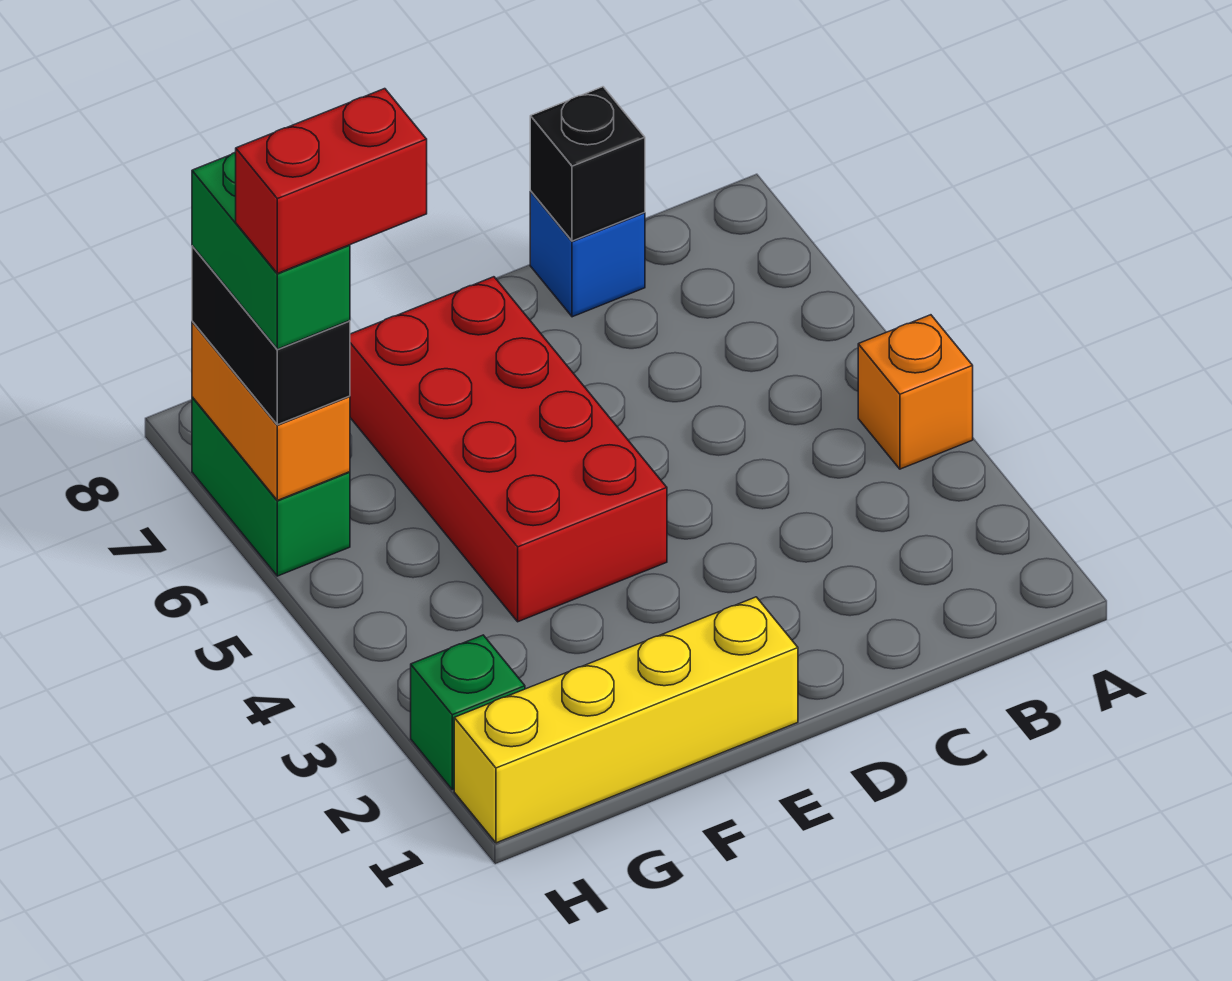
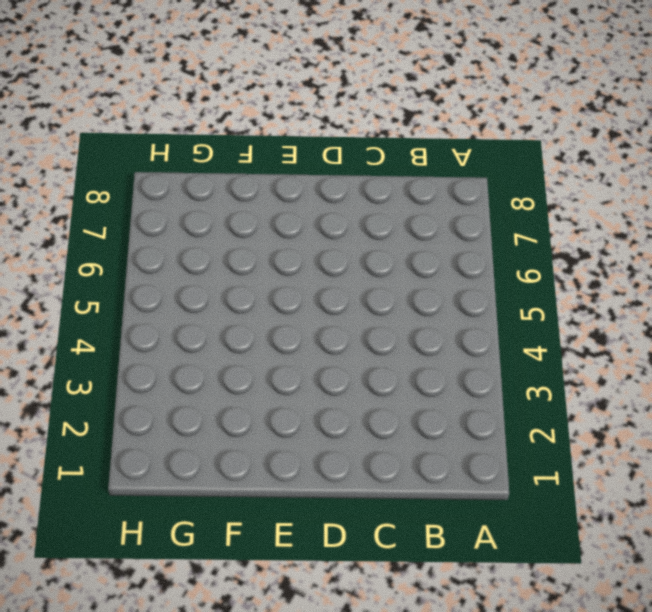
none -> orange brick A4 level 1
none -> blue brick C8 level 1

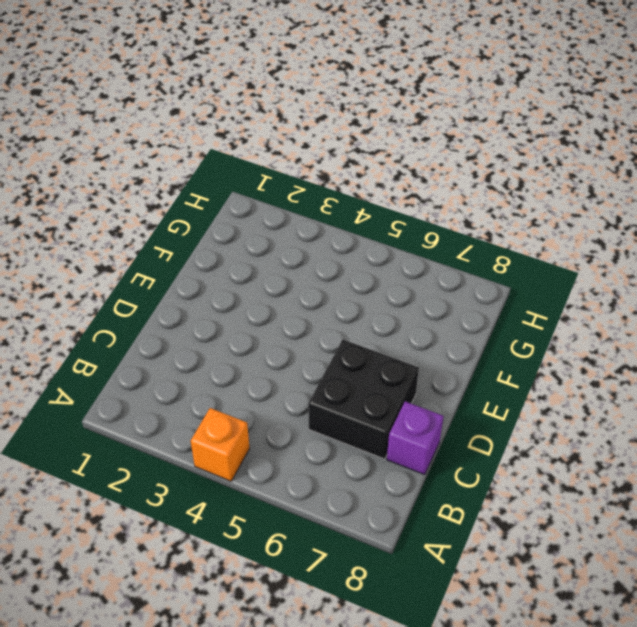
black brick C6:D7 level 1 -> none
purple brick C8 level 1 -> blue brick C8 level 1
none -> yellow brick E1:H1 level 1
none -> red brick E4:F7 level 1

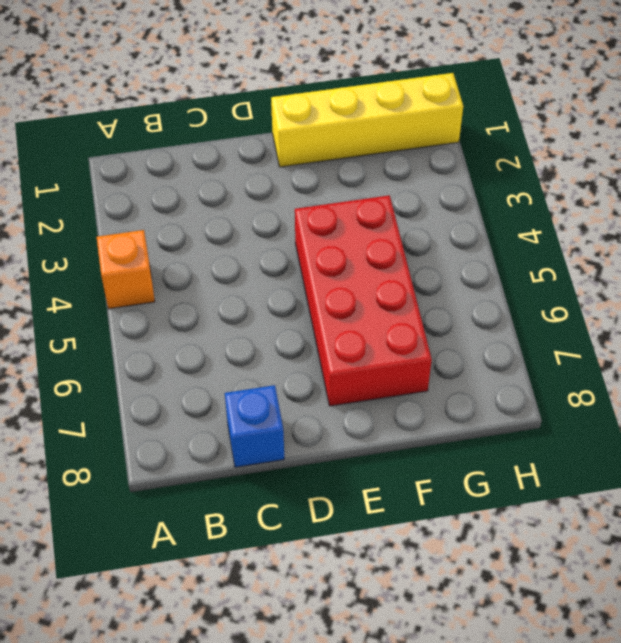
none -> green brick H2 level 1
none -> green brick H6:H7 level 1

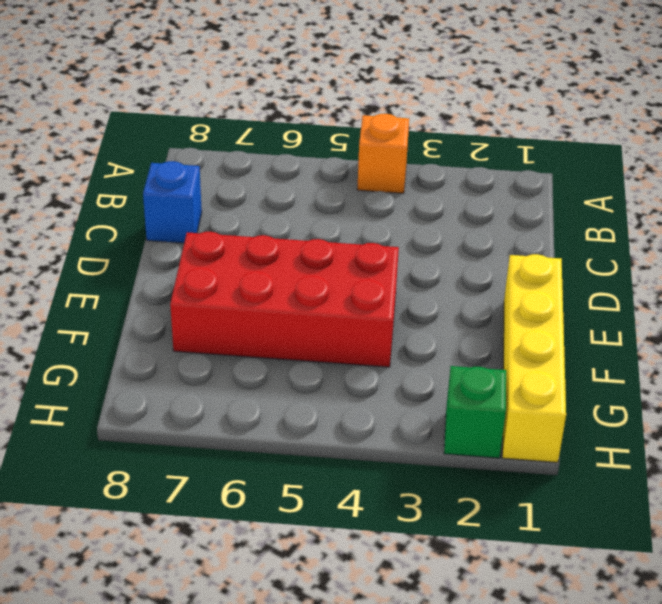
none -> green brick H6:H7 level 1
none -> black brick C8 level 2

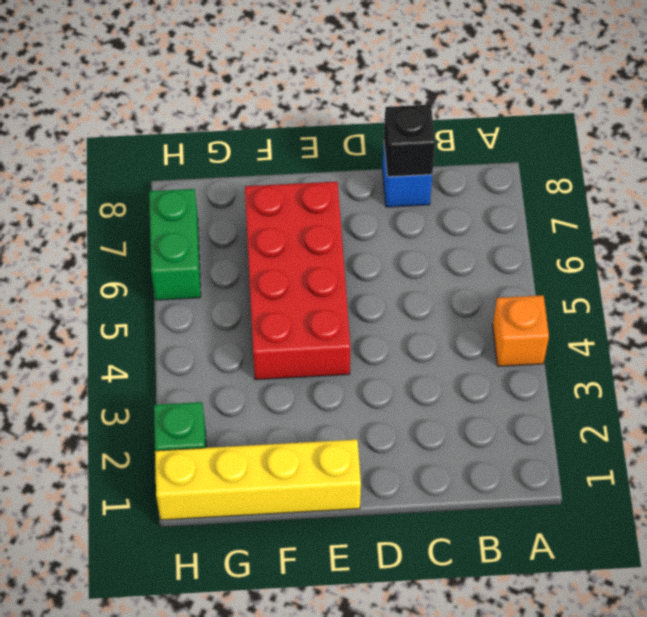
none -> orange brick H6:H7 level 2
none -> black brick H6:H7 level 3

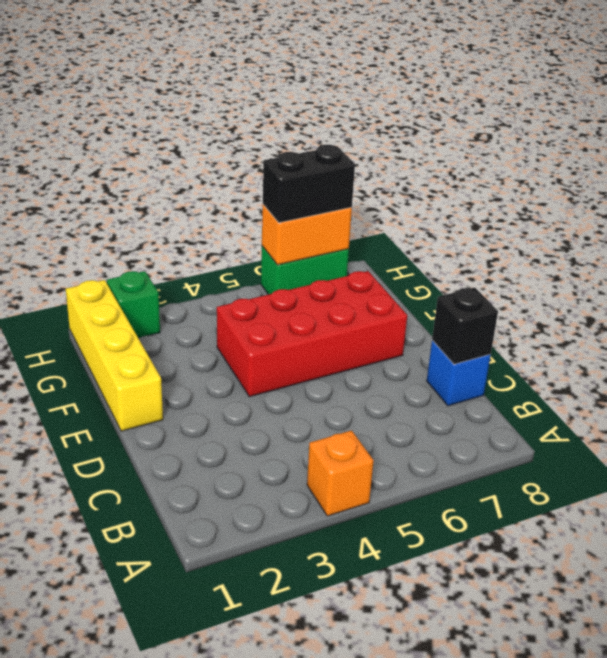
none -> green brick H6:H7 level 4
none -> red brick G6:H6 level 5

